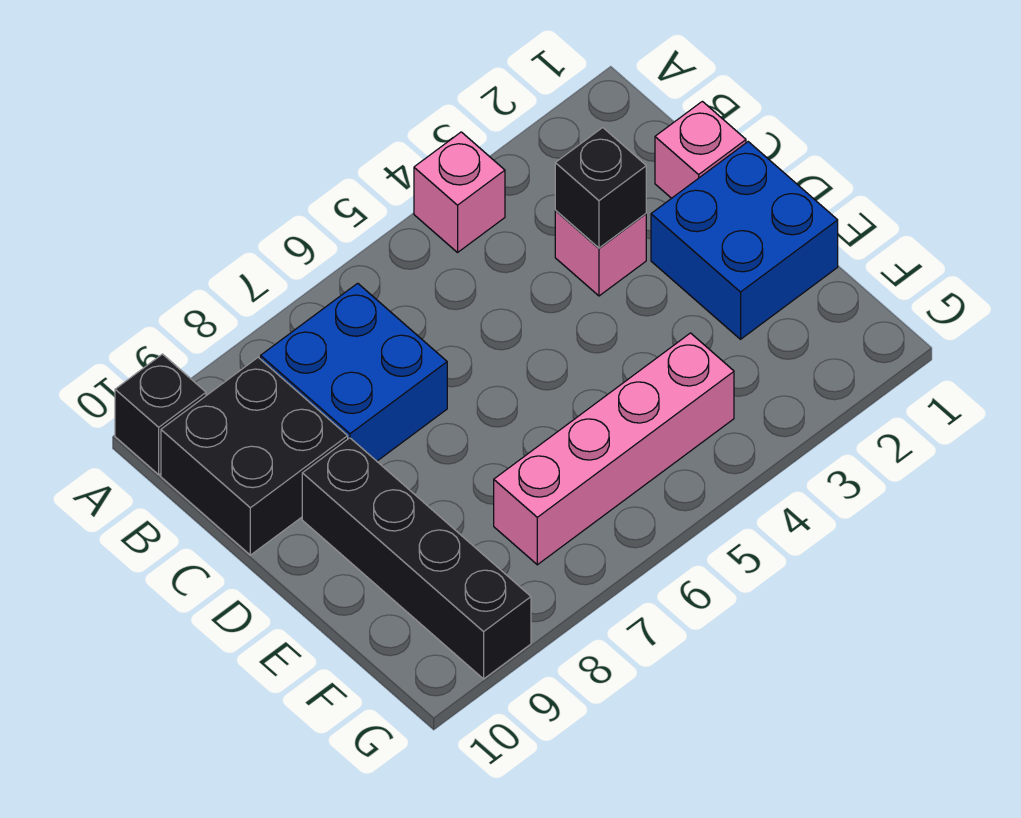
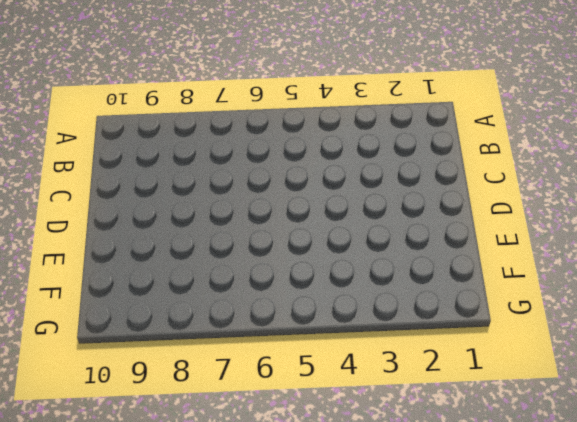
none -> pink brick A4 level 1
none -> black brick A10 level 1

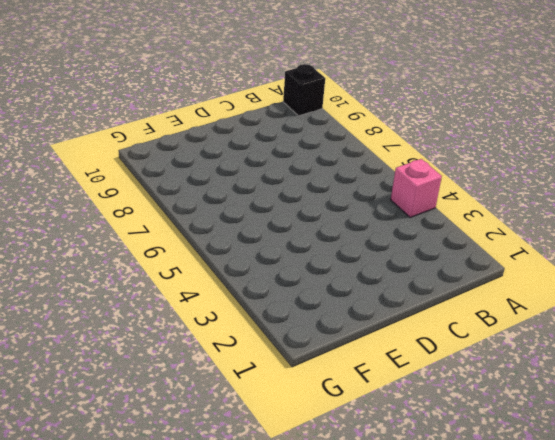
none -> blue brick B7:C8 level 1
none -> black brick B9:C10 level 1

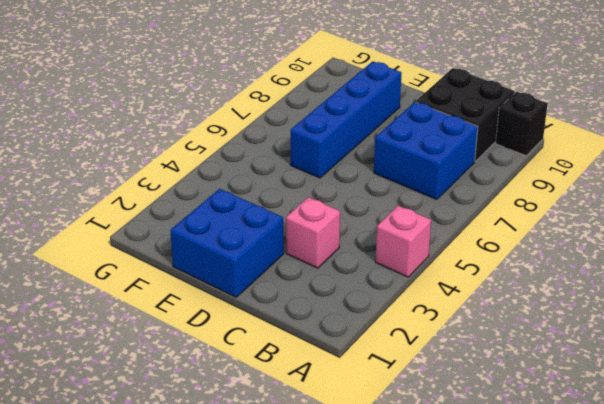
blue brick E6:E9 level 1 -> black brick D9:G9 level 1
none -> pink brick C1 level 1
none -> pink brick F4:F7 level 1

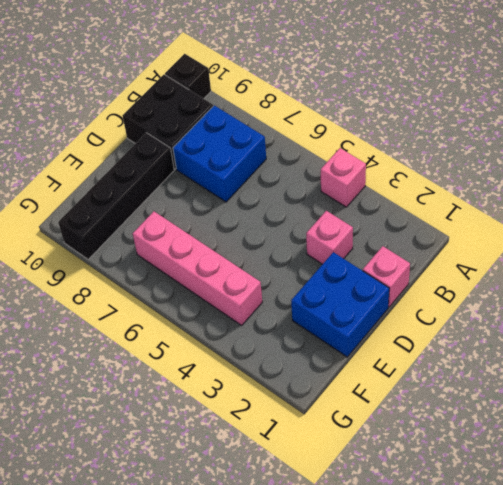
none -> black brick C3 level 2

